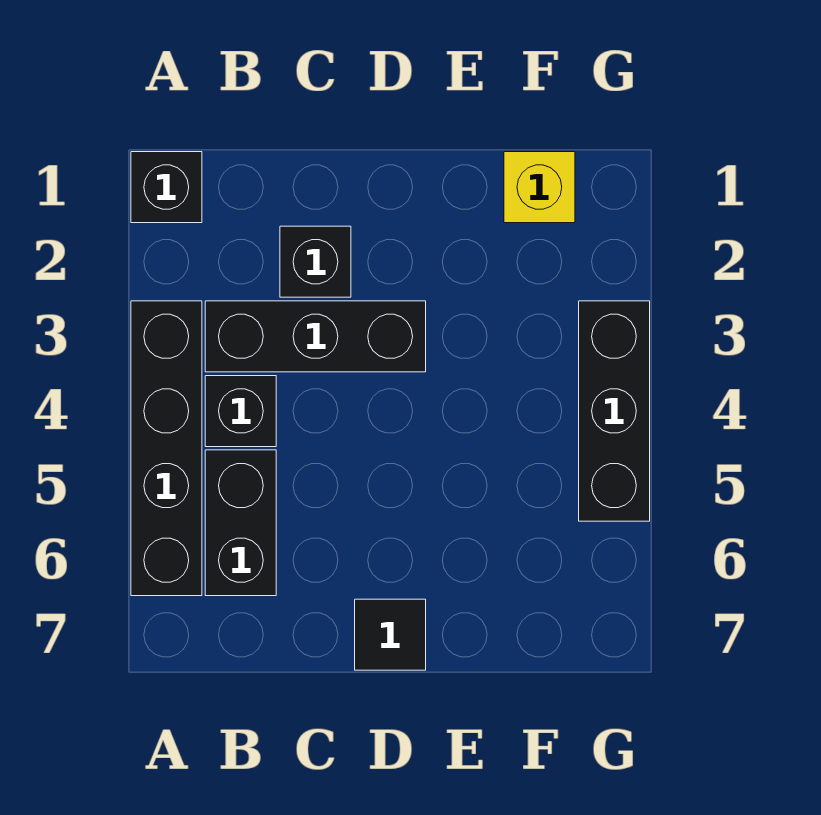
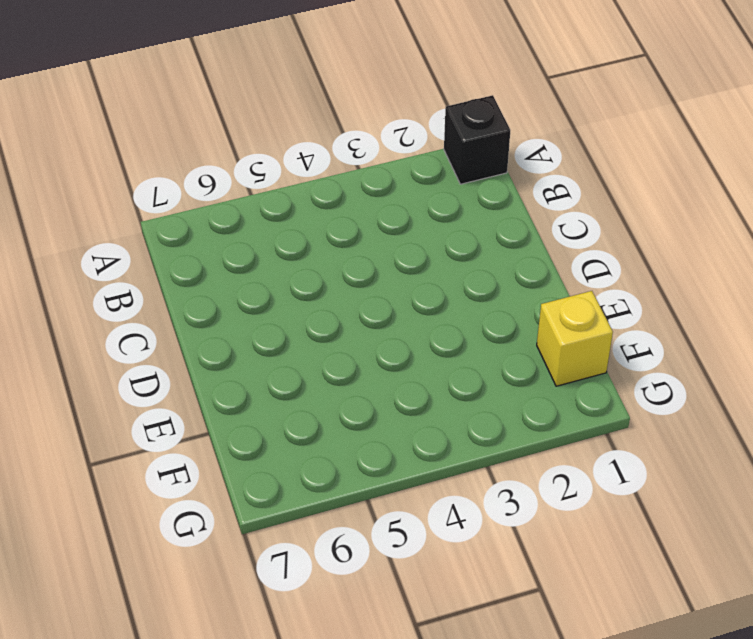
none -> black brick A3:A6 level 1
none -> black brick B3:D3 level 1

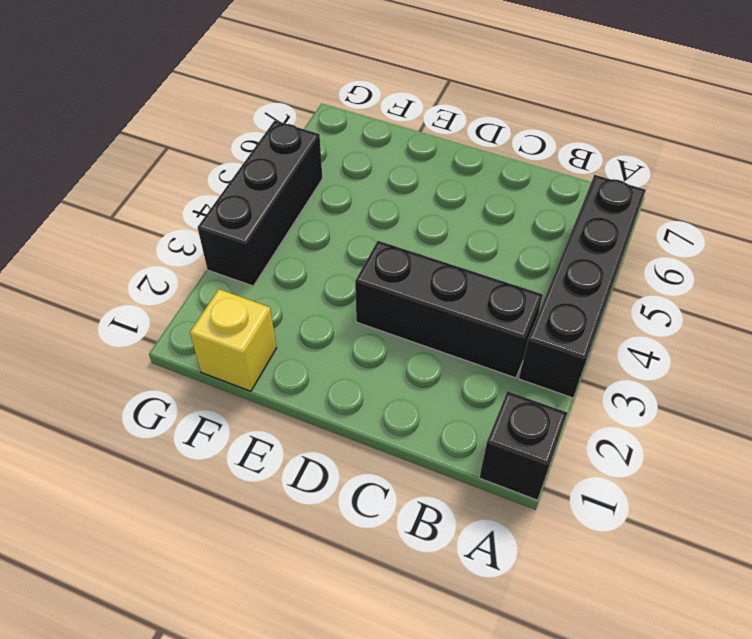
none -> black brick B4 level 1
none -> black brick B5:B6 level 1

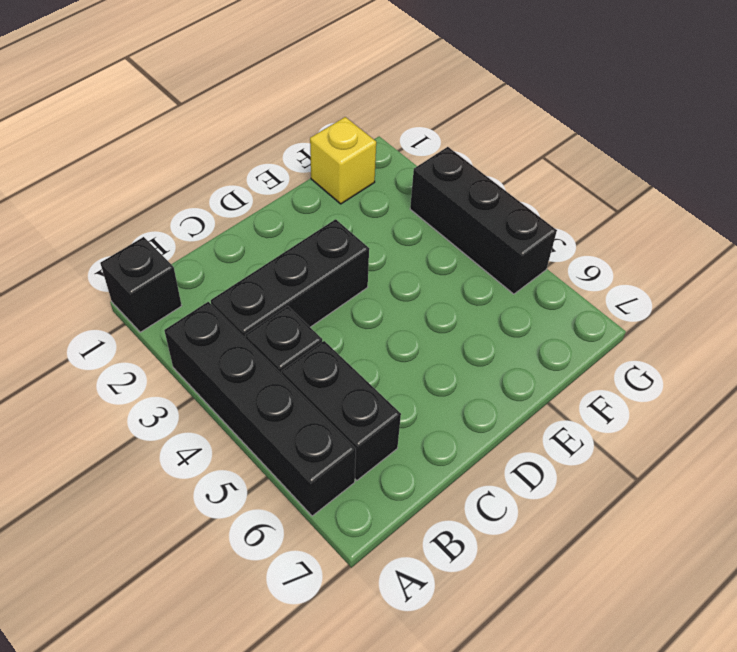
none -> black brick C2 level 1
none -> black tile D7 level 1

